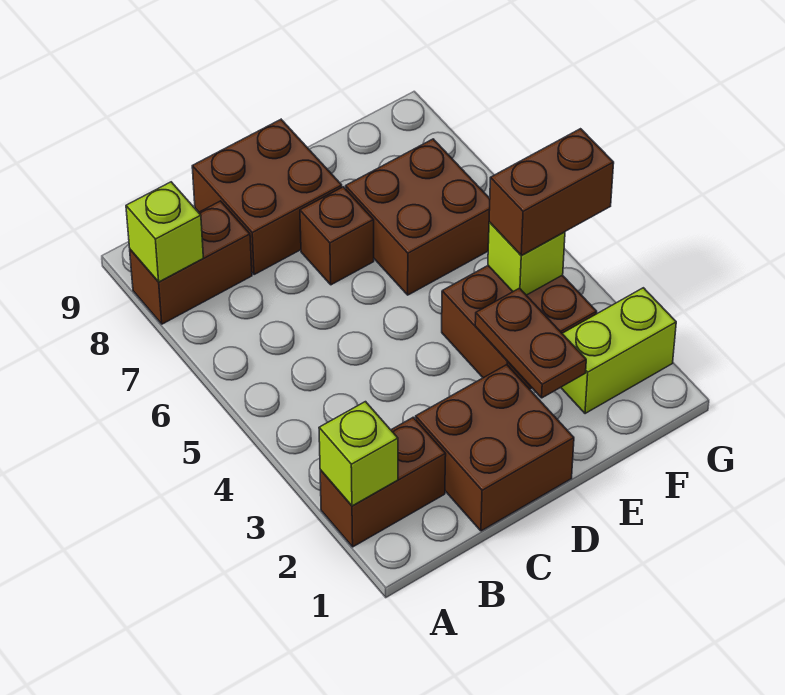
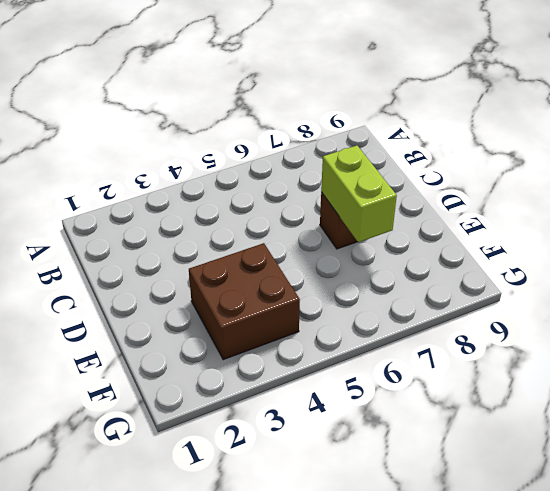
lime brick D7:E7 level 2 -> lime brick F2:G2 level 1
none -> brown brick A2:B2 level 1
none -> brown brick A8:B8 level 1
none -> brown brick C1:D2 level 1

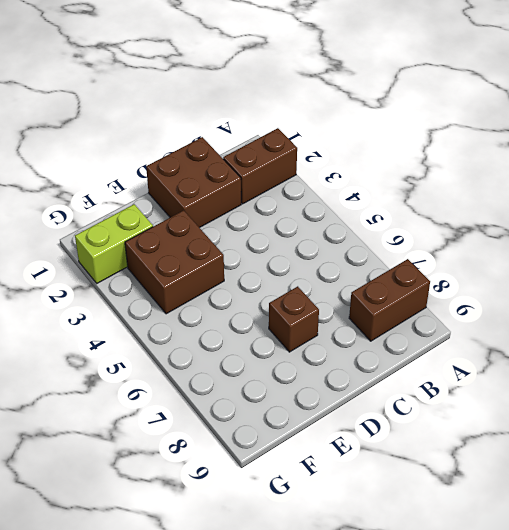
none -> brown brick C8:D9 level 1
none -> brown brick E6:F7 level 1
none -> lime brick A2 level 2

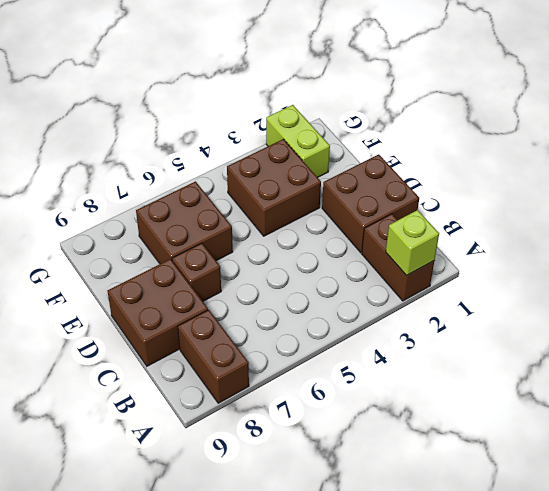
none -> lime brick A8 level 2
none -> brown plate E2:E3 level 2
none -> lime brick F4 level 2

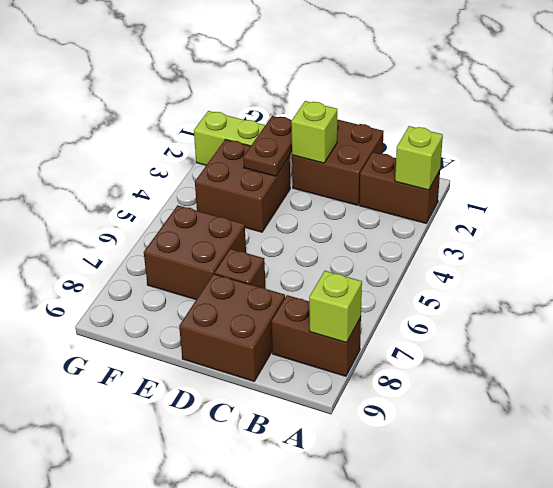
lime brick D2 level 2 -> lime brick F4 level 2
none -> brown brick F4:G4 level 3

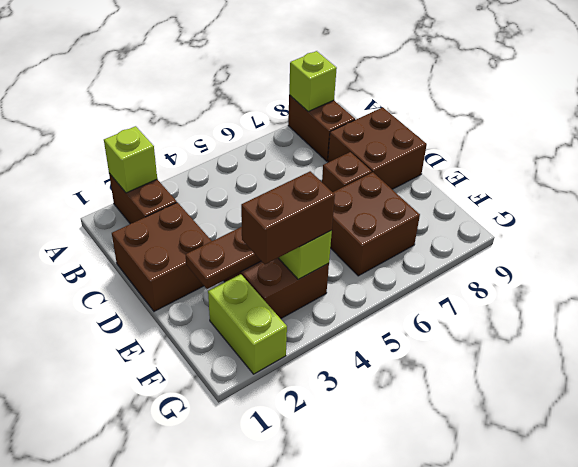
brown brick F3:F4 level 3 -> brown brick F4:G4 level 3

